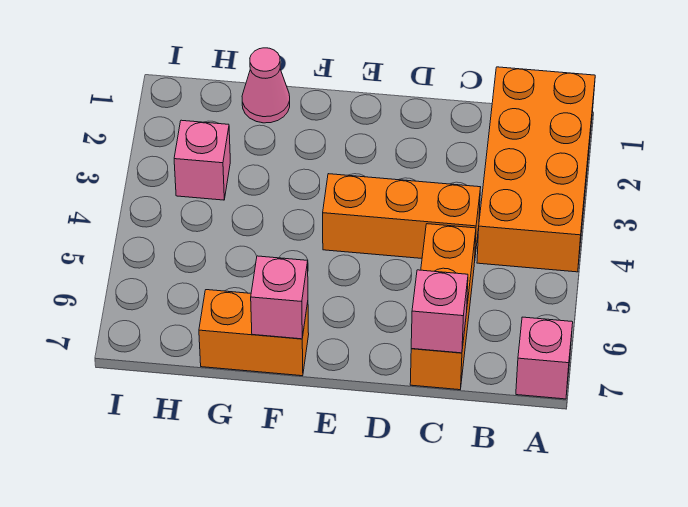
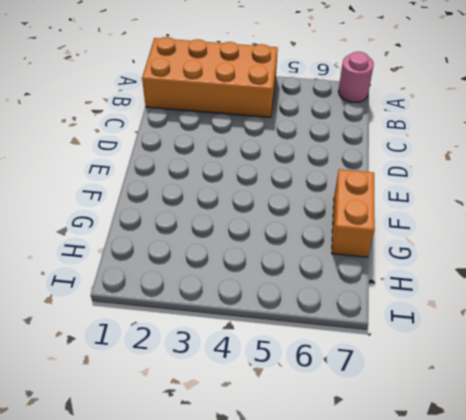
pink round brick A7 level 1 -> pink brick A7 level 1
none -> orange brick C4:E4 level 1
none -> orange brick C5:C7 level 1

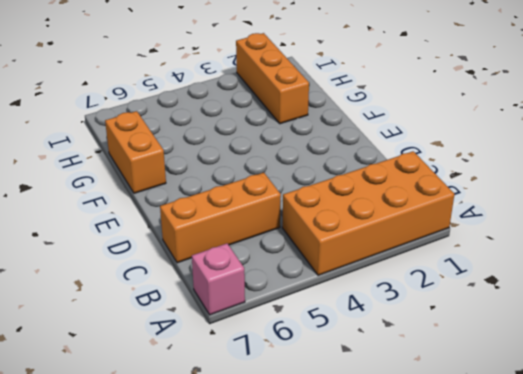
orange brick G2:I2 level 1 -> orange brick C4:E4 level 1
none -> pink cone G1 level 1
none -> pink brick H3 level 1

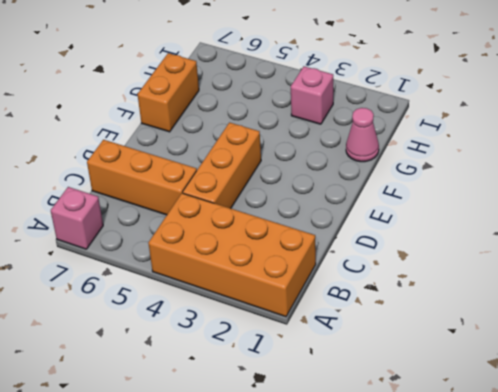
none -> pink brick C7 level 2
none -> pink brick F7 level 2

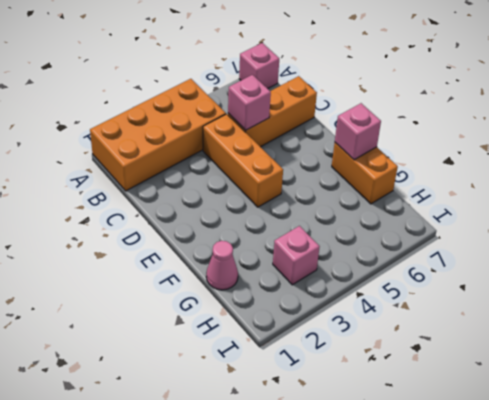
pink brick C5 level 2 -> pink brick C7 level 2

